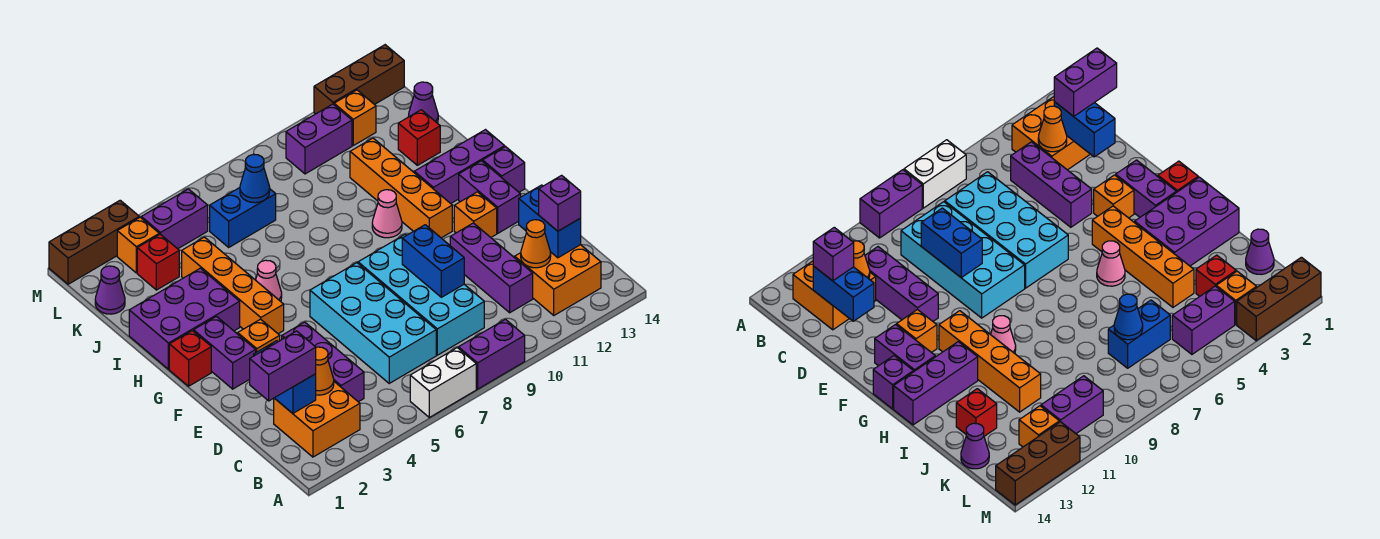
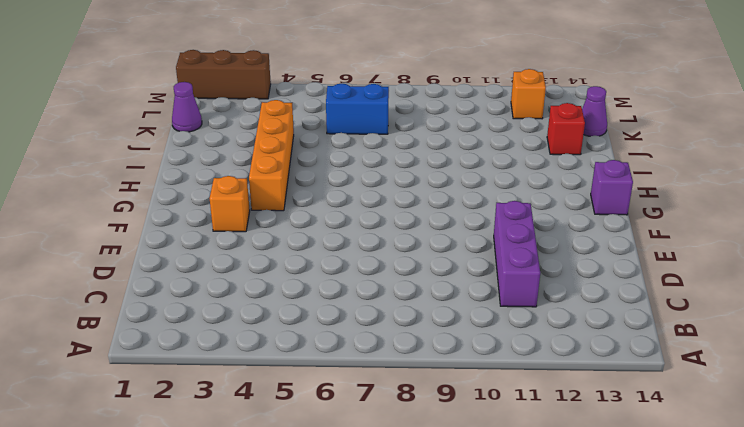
none -> white brick A6:A7 level 1
none -> purple brick A8:A9 level 1
none -> orange brick B2:C3 level 1
none -> orange brick B12:C13 level 1

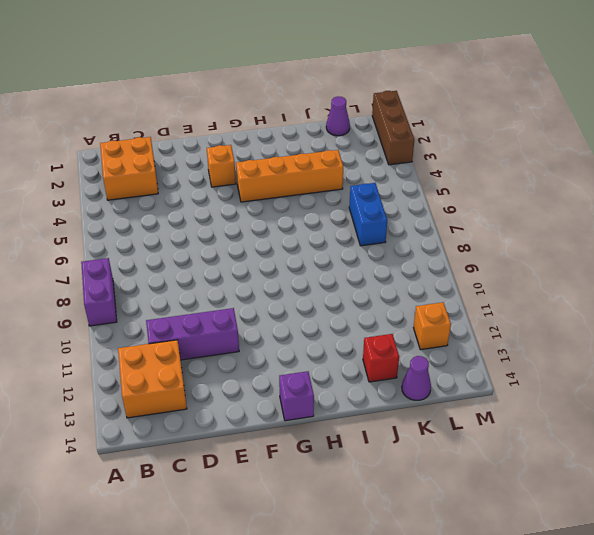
none -> white brick A6:A7 level 1
none -> purple brick C4:E4 level 1
none -> cyan brick C6:F7 level 1
none -> cyan brick C8:F9 level 1

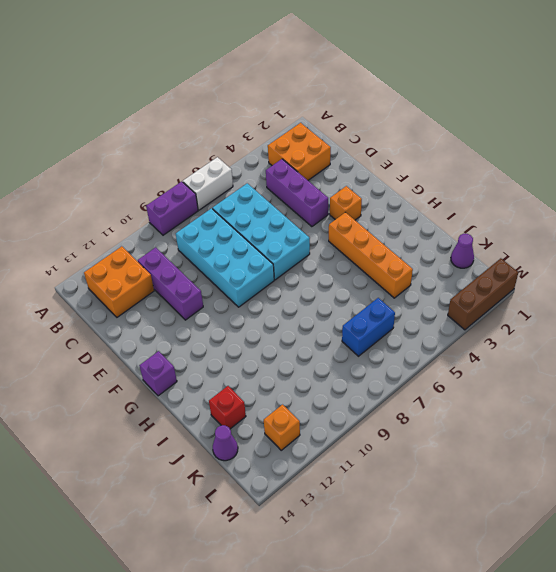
none -> purple brick F2:G2 level 1
none -> orange brick F12 level 1
none -> purple brick F13:G13 level 1
none -> red brick G1 level 1

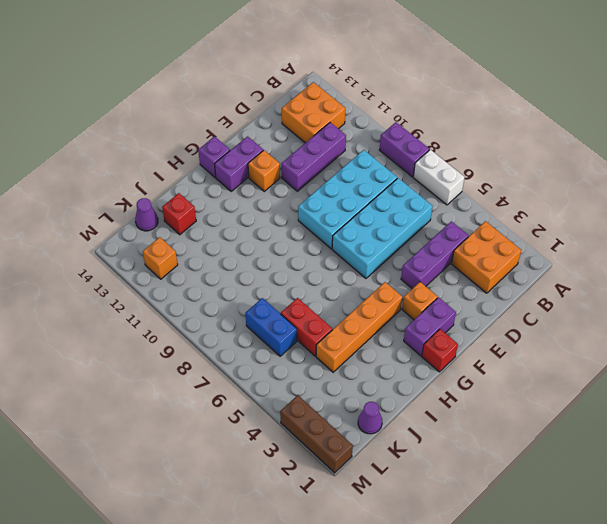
red brick J5:J6 level 1 -> none
none -> orange brick G11:J11 level 1
none -> purple brick H1:I3 level 1
none -> pink cone H5 level 1
none -> pink cone H10 level 1

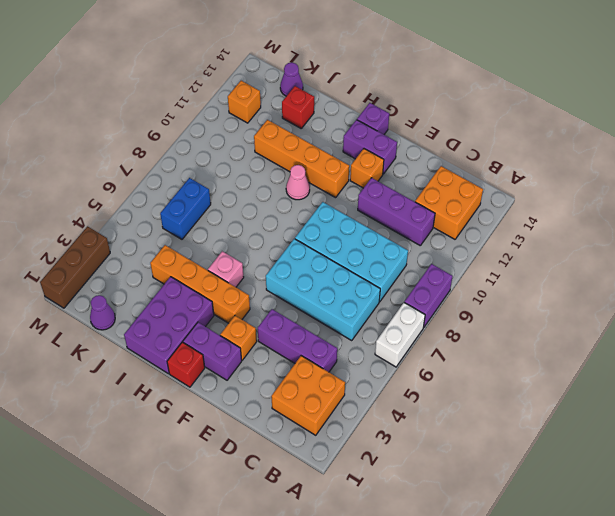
pink brick H5 level 1 -> pink cone H5 level 1
none -> purple brick H12:H14 level 1
none -> red brick K3 level 1
none -> orange brick L3 level 1
none -> purple brick L4:L5 level 1

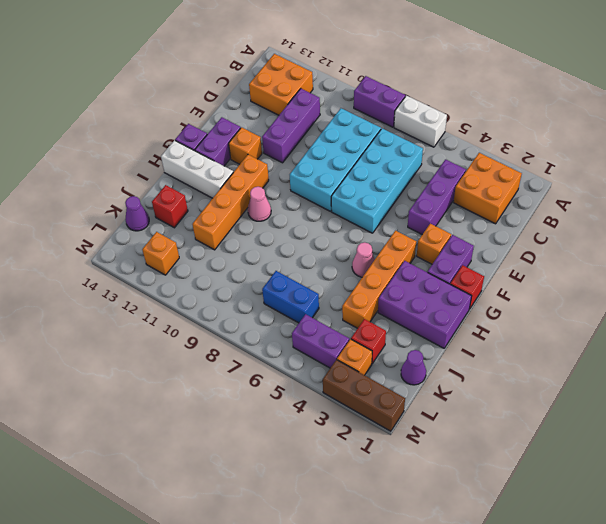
white brick H12:H14 level 1 -> purple brick H12:H14 level 1
none -> purple brick L10:L11 level 1
none -> brown brick M12:M14 level 1
none -> blue brick C2:D2 level 2
none -> orange cone C3 level 2

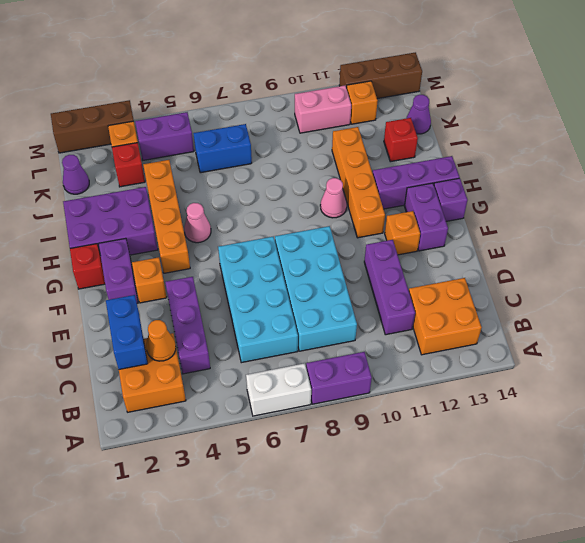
pink brick L10:L11 level 1 -> purple brick L10:L11 level 1
none -> orange cone C12 level 2
none -> blue brick C13:D13 level 2
none -> blue brick D9:E9 level 2
none -> blue cone K7 level 2

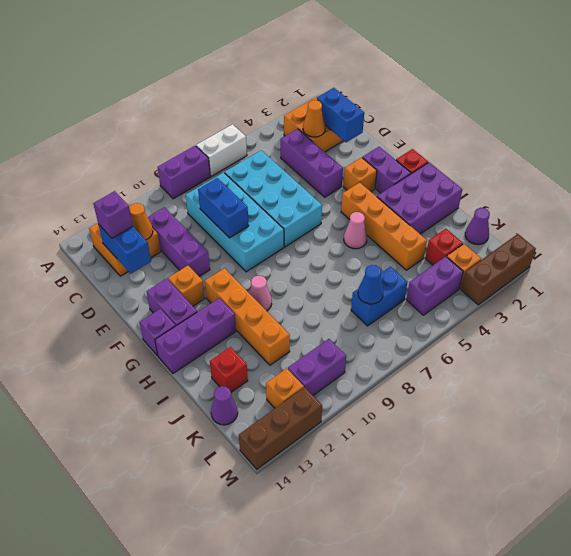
none -> purple brick C1:C2 level 3

